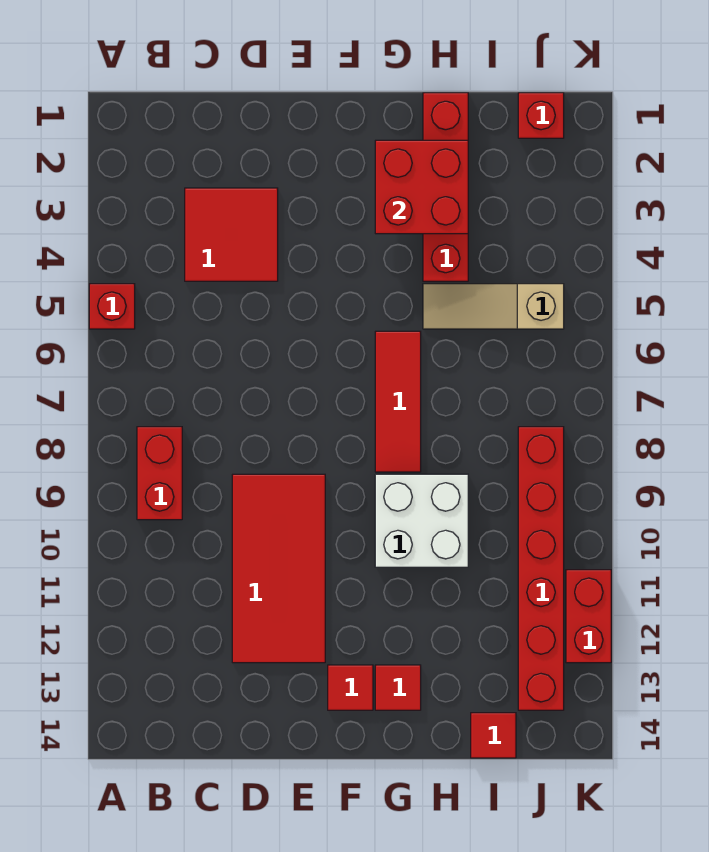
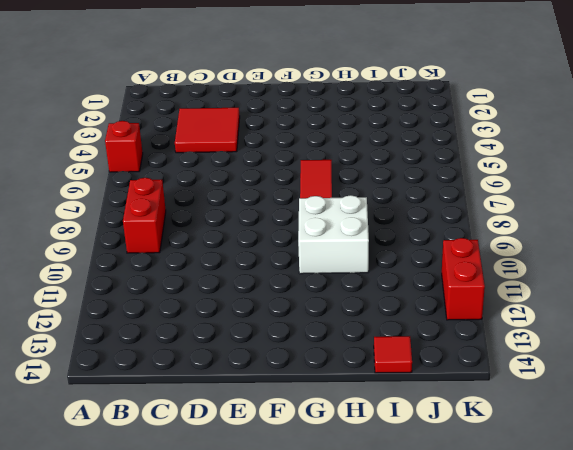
none -> red tile D9:E12 level 1
none -> red tile F13 level 1
none -> red tile G13 level 1

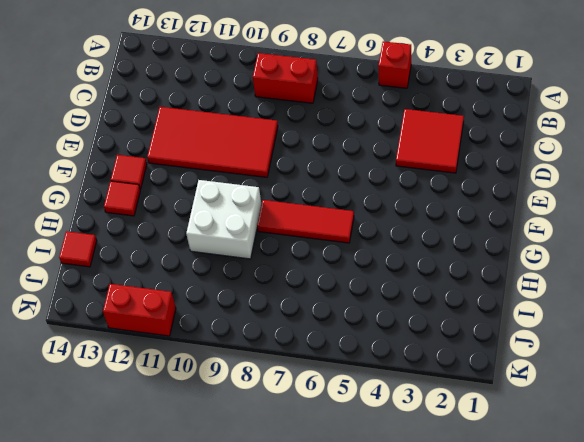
none -> red brick H1:H4 level 1
none -> tan slope H5:J5 level 1 top J
none -> red brick J1 level 1

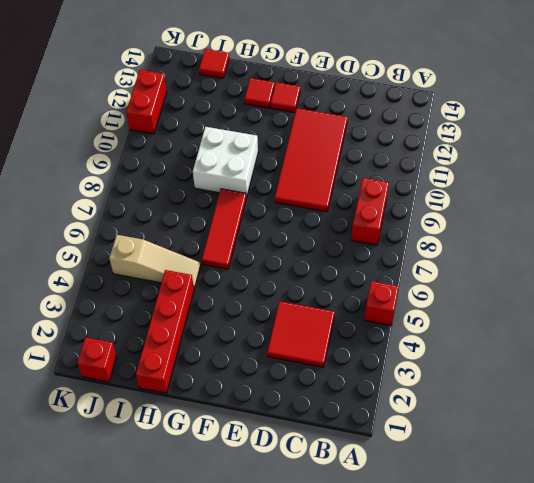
none -> red brick J8:J13 level 1
none -> red brick G2:H3 level 2

